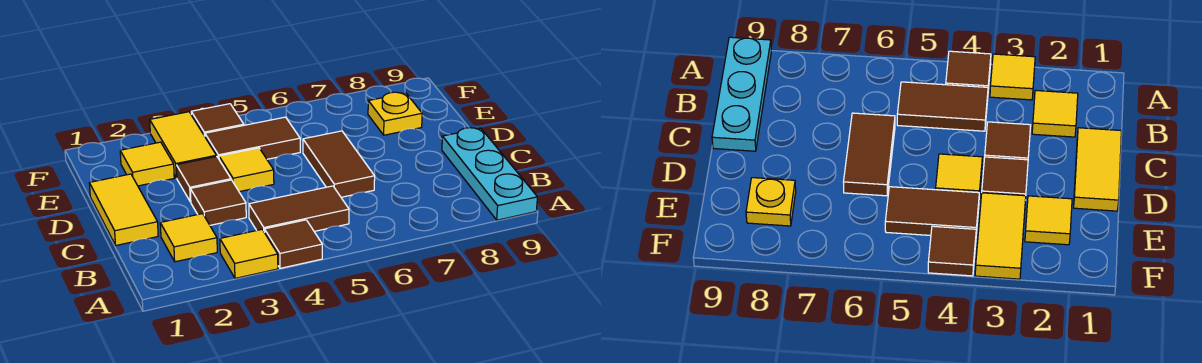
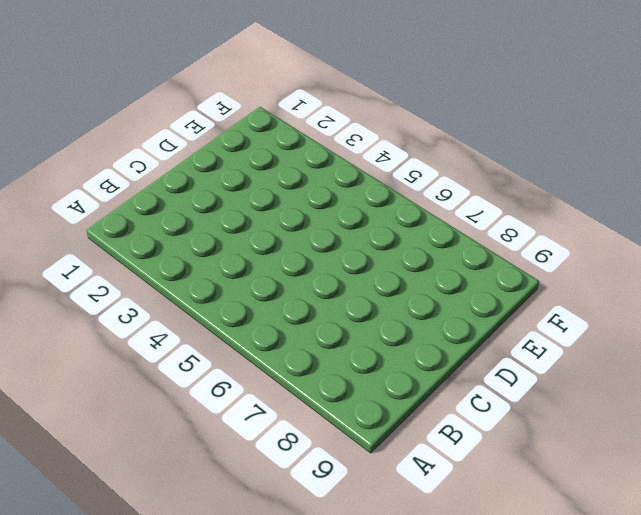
none -> yellow tile A3 level 1
none -> brown tile A4 level 1
none -> cyan plate A9:C9 level 1

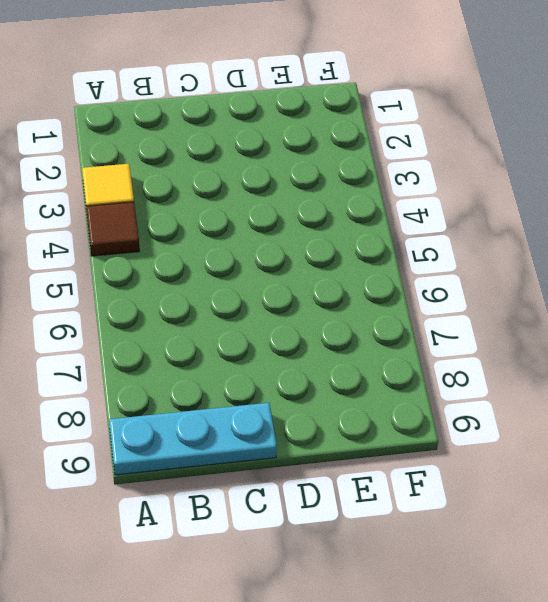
none -> yellow tile B2 level 1
none -> brown tile B4:B5 level 1
none -> yellow tile C1:D1 level 1

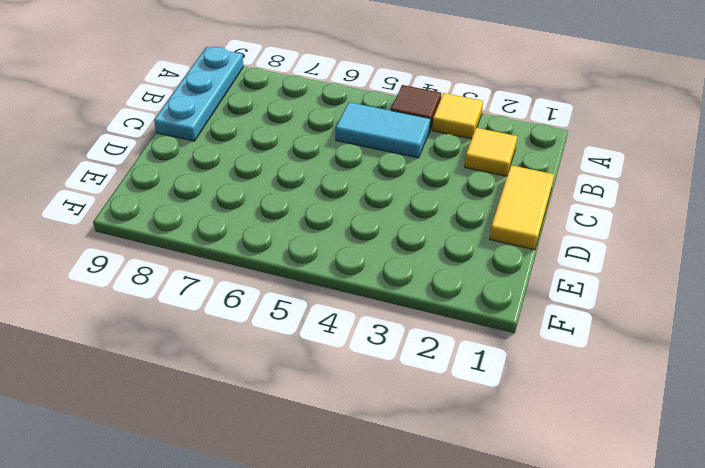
cyan tile B4:B5 level 1 -> brown tile B4:B5 level 1
none -> brown tile C3 level 1
none -> brown tile C6:D6 level 1
none -> brown tile D3 level 1

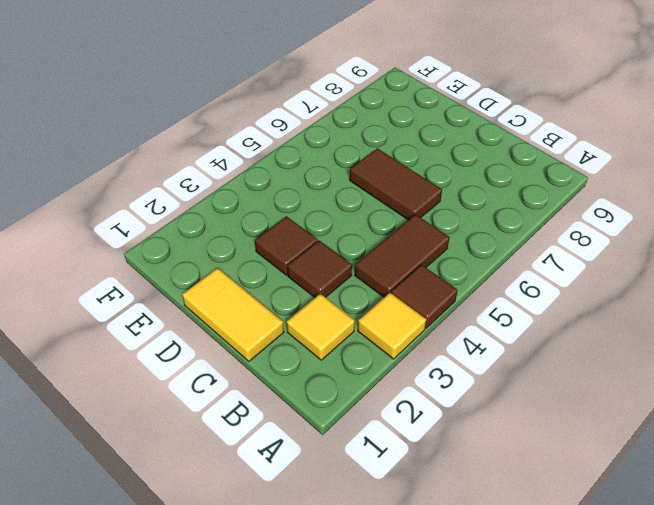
none -> cyan plate A9:C9 level 1
none -> yellow tile D4 level 1
none -> yellow tile E2 level 1

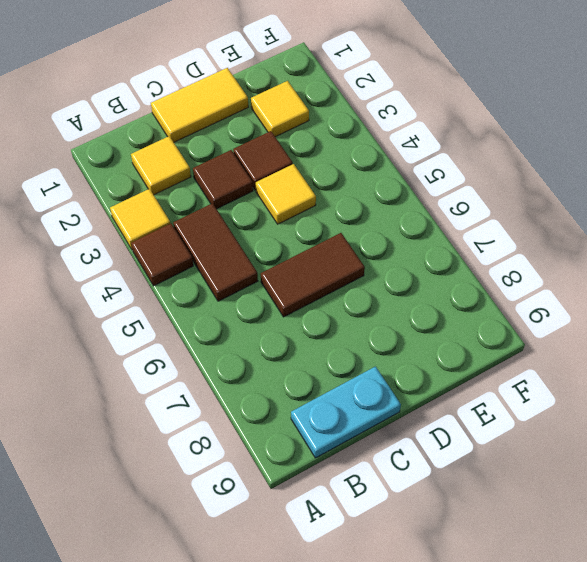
cyan plate B9:C9 level 1 -> cyan plate A9:C9 level 1
none -> yellow tile E3:F3 level 1
none -> brown tile E4:E5 level 1
none -> yellow plate E8 level 1

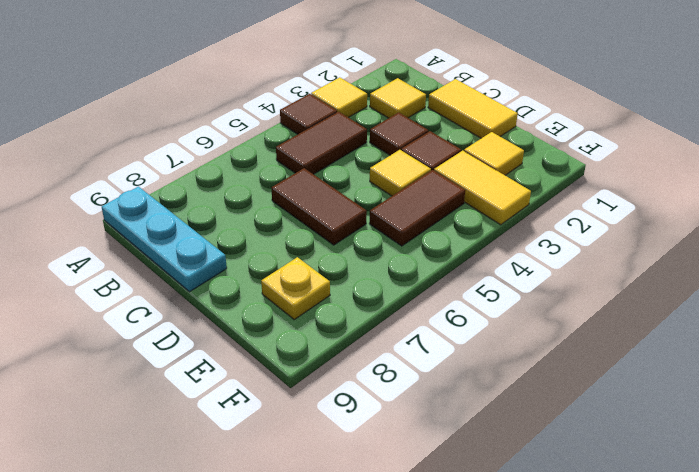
none -> brown tile F4 level 1

